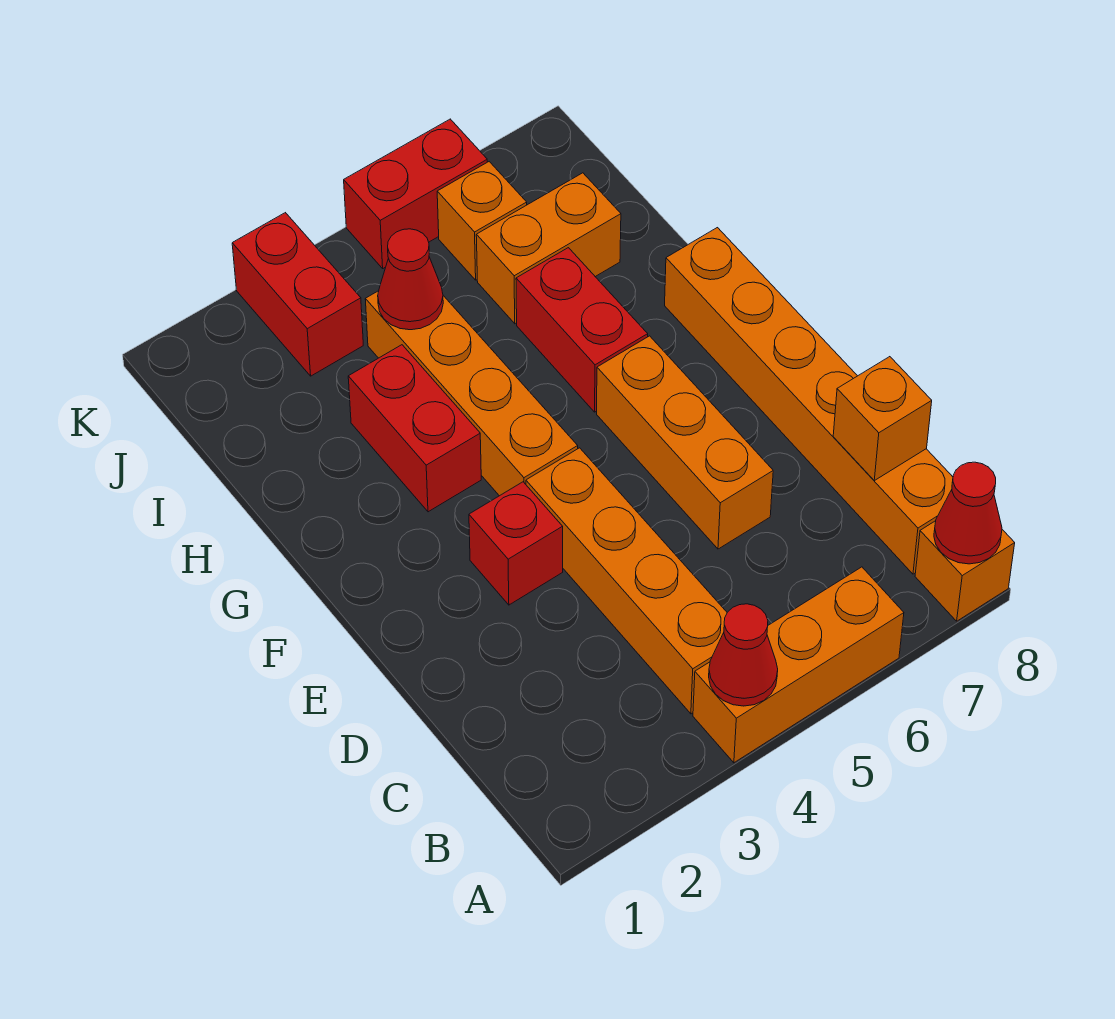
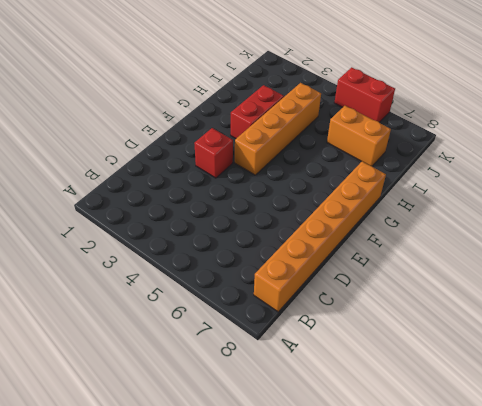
none -> orange brick A4:A6 level 1
none -> orange brick A8 level 1
none -> orange brick B4:E4 level 1

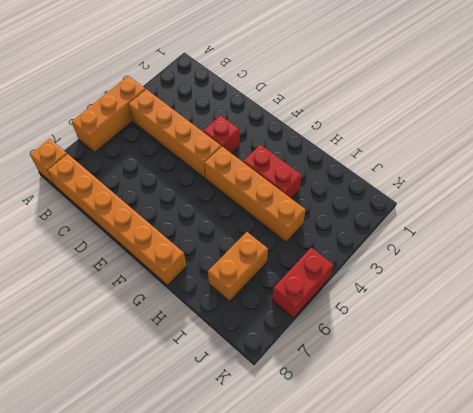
none -> orange brick D6:F6 level 1
none -> red brick G6:H6 level 1
none -> red brick J3:K3 level 1

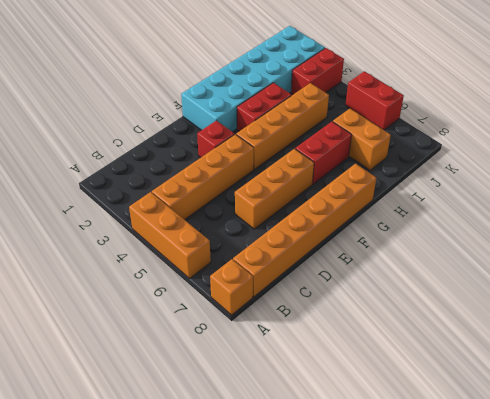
cyan brick F1:K2 level 1 -> none
none -> orange brick J6 level 1
none -> red cone A4 level 2
none -> red cone A8 level 2

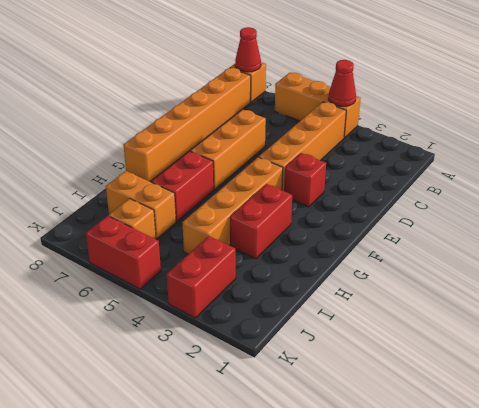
none -> orange brick C8 level 2
none -> red cone I4 level 2

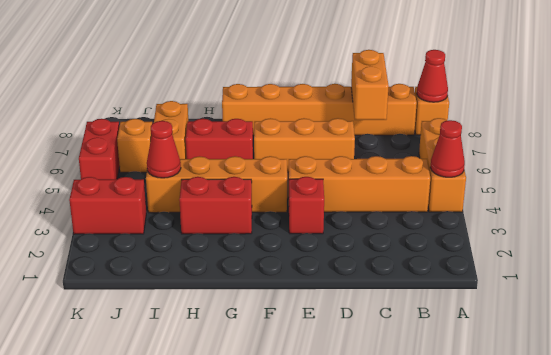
orange brick C7:C8 level 2 -> orange brick C8 level 2

